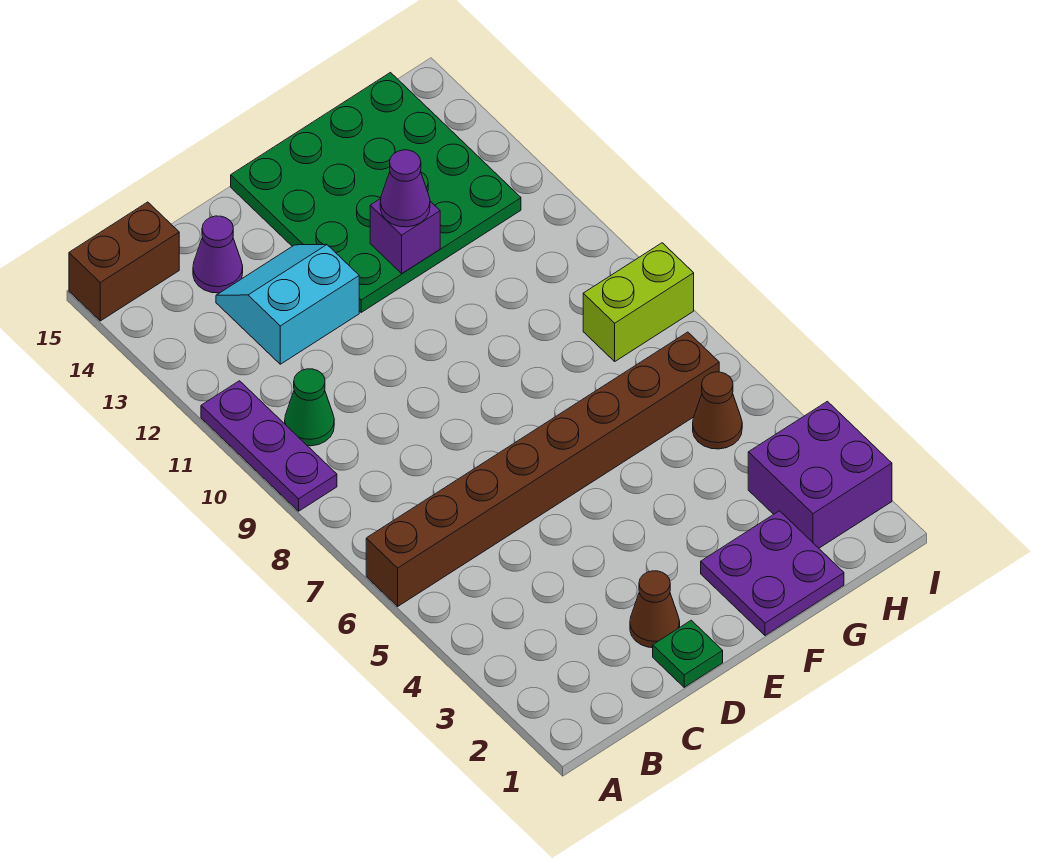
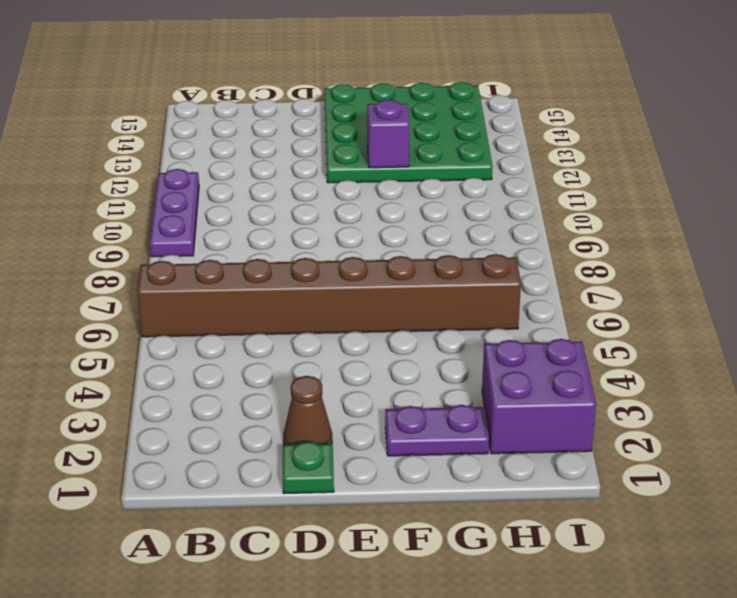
purple plate F2:G2 level 1 -> purple plate F1:G2 level 1
none -> brown brick A15:B15 level 1
none -> green cone B10 level 1
none -> cyan slope C12:D13 level 1 top 12

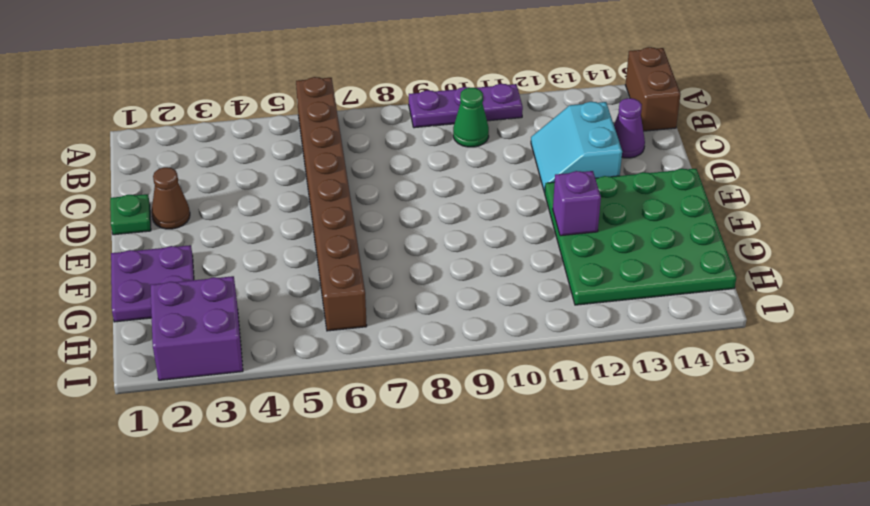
cyan slope C12:D13 level 1 top 13 -> cyan slope C12:D13 level 1 top 12
none -> brown cone H5 level 1
none -> lime brick H8:I8 level 1
none -> purple cone F12 level 3

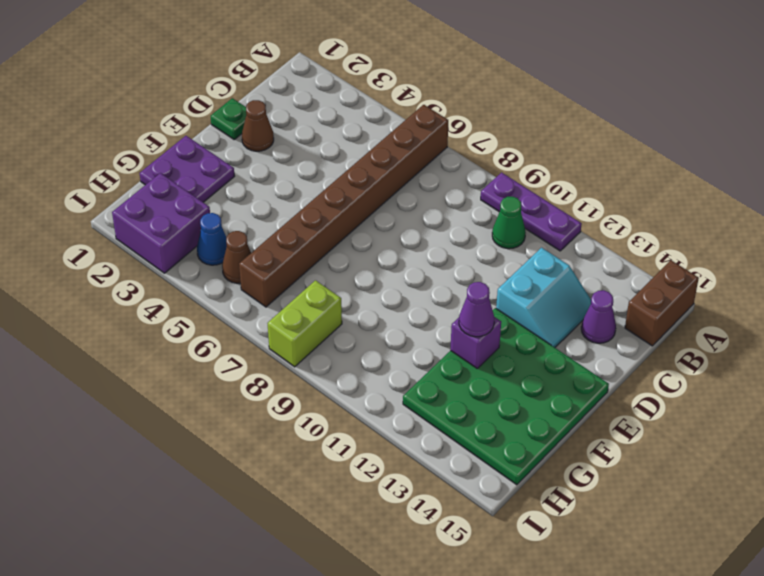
blue cone H4 level 1 -> none

